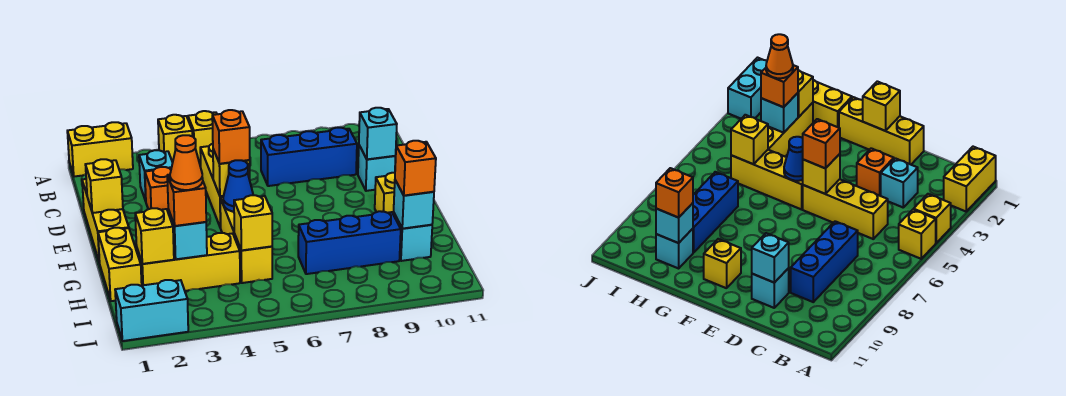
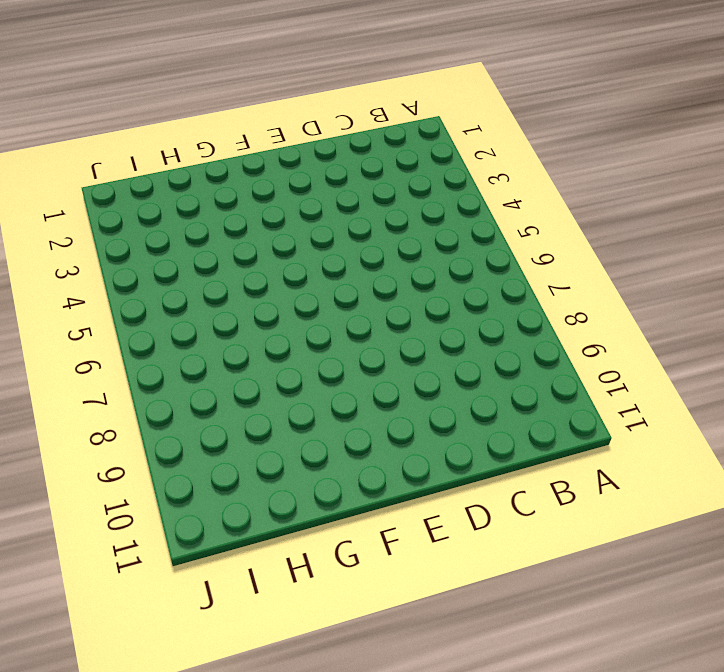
none -> yellow brick A1:A2 level 1
none -> yellow brick A4 level 1
none -> yellow brick A5 level 1

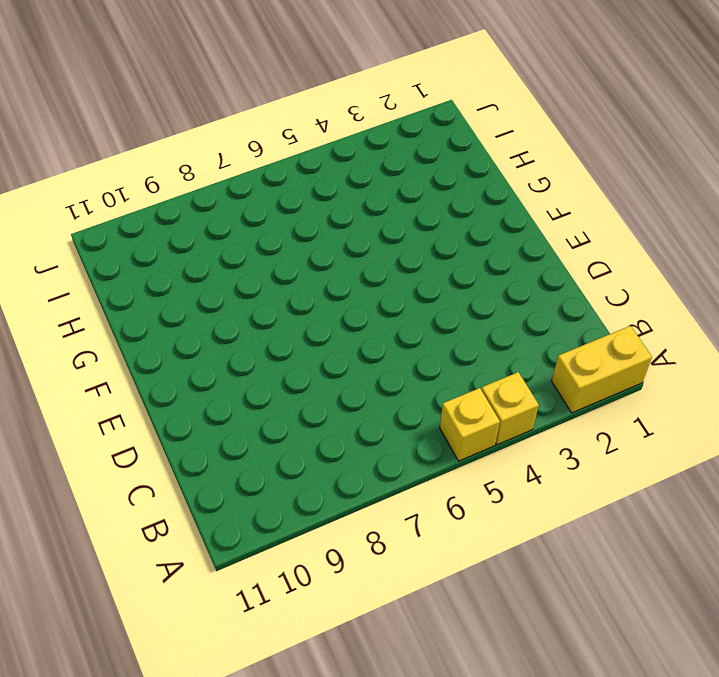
none -> cyan brick C3 level 1
none -> yellow brick C5:E5 level 1
none -> blue brick C7:C9 level 1

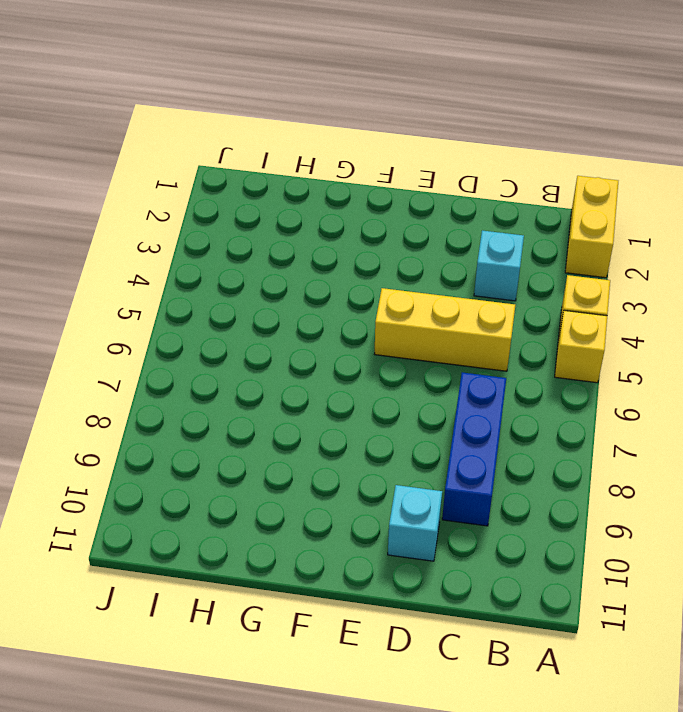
none -> yellow brick D1:F1 level 1
none -> orange brick D3 level 1
none -> yellow brick F5:H5 level 1

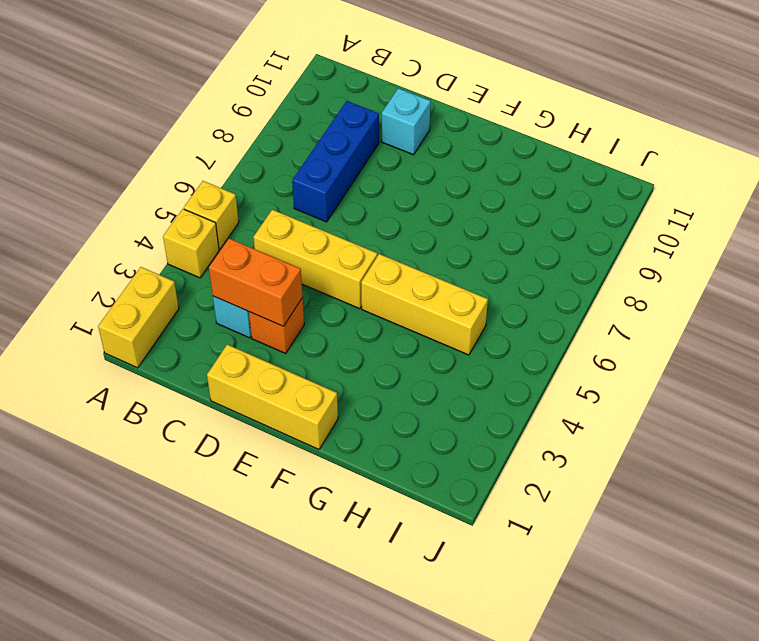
orange brick C3:D3 level 2 -> none
none -> yellow brick F10 level 1
none -> yellow brick G1:H1 level 1
none -> yellow brick H2:H4 level 1

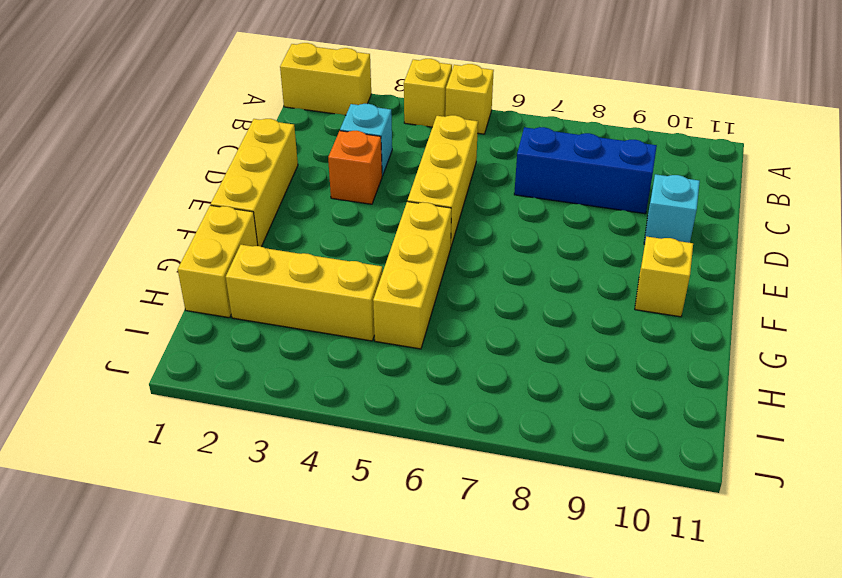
none -> blue brick H7:H9 level 1
none -> cyan brick H10 level 1
none -> cyan brick J1:J2 level 1

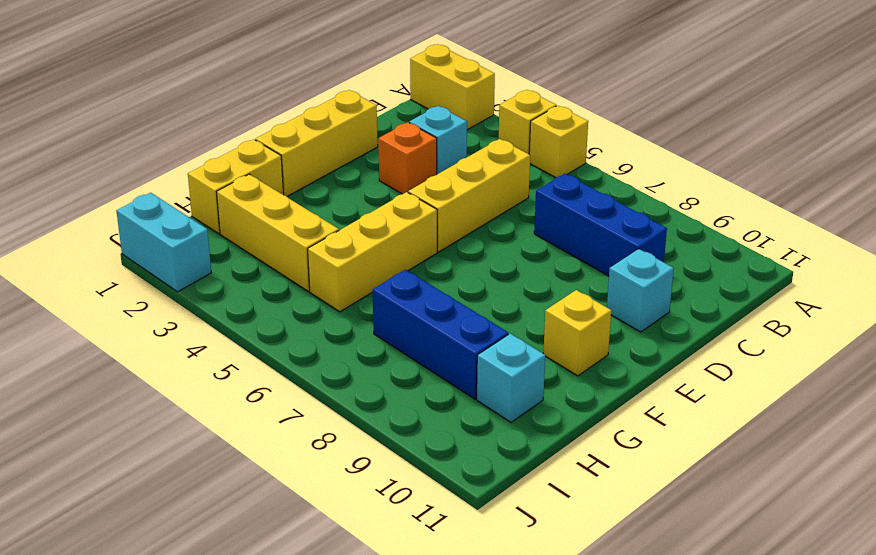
none -> cyan brick D10 level 2
none -> yellow brick E1 level 2
none -> yellow brick E5 level 2

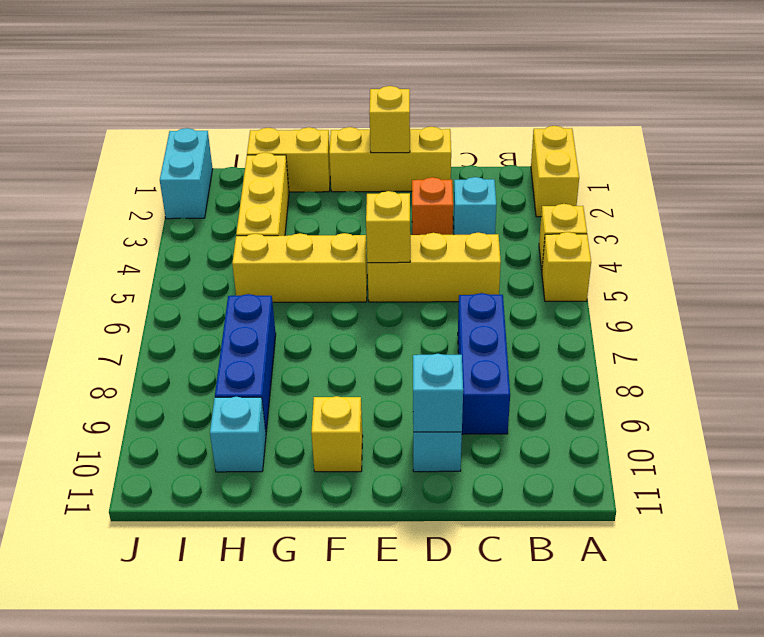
none -> blue cone F5 level 2
none -> yellow brick H2 level 2
none -> cyan brick H3 level 2

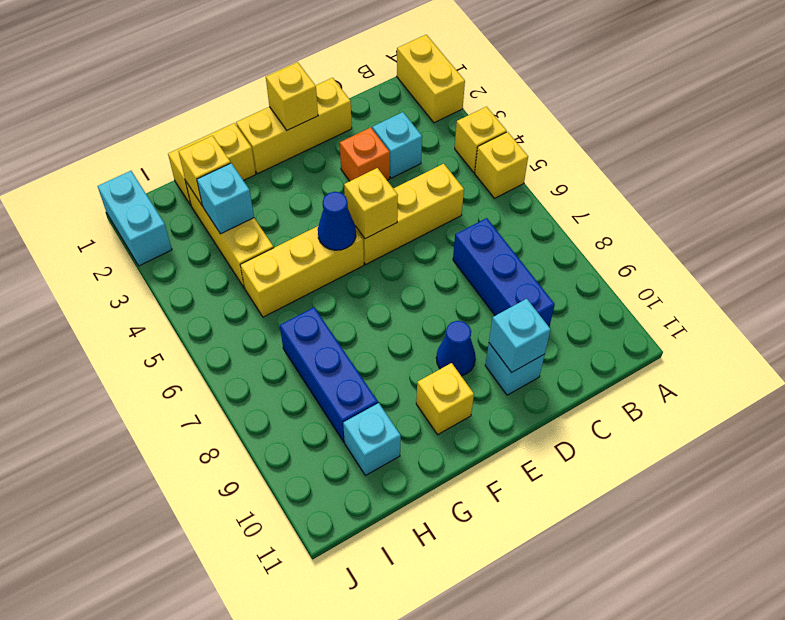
blue cone E9 level 1 -> none
none -> yellow brick H5 level 2
none -> cyan brick H10 level 2
none -> orange brick E5 level 3

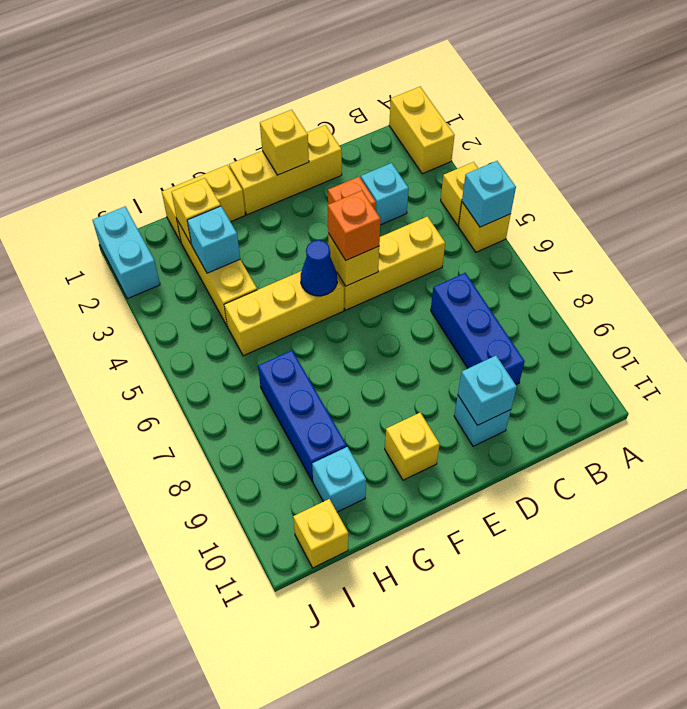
cyan brick A5 level 2 -> cyan brick H10 level 2
yellow brick I11 level 1 -> yellow brick H5 level 2
none -> orange brick H3 level 3
none -> orange brick H10 level 3
none -> orange cone H3 level 4

